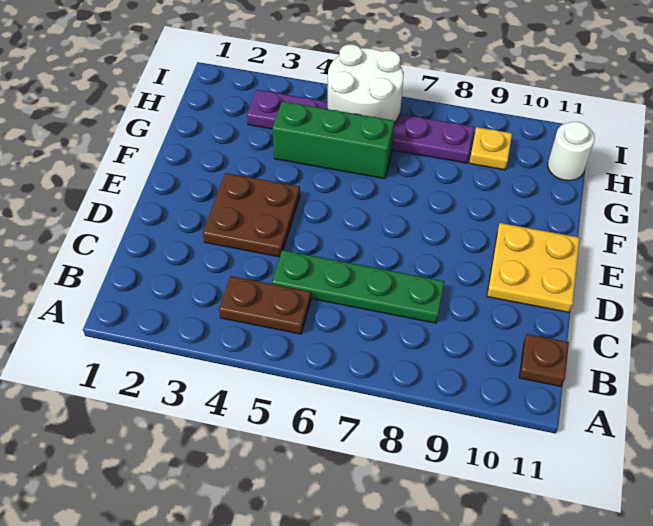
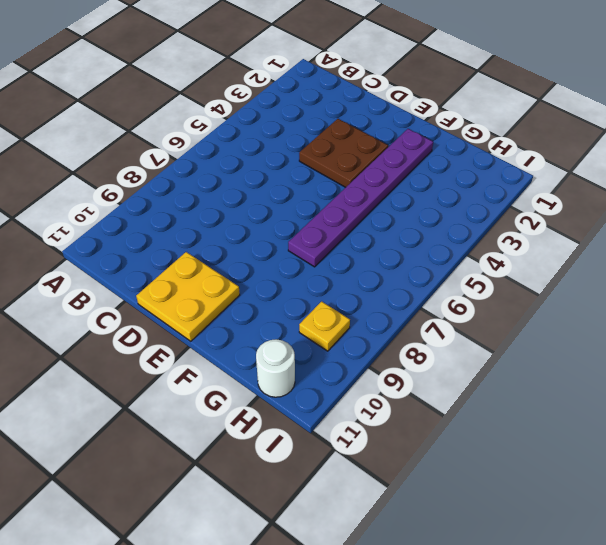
purple plate F2:F7 level 1 -> purple plate H3:H8 level 1
none -> brown plate B4:B5 level 1
none -> brown plate B11 level 1

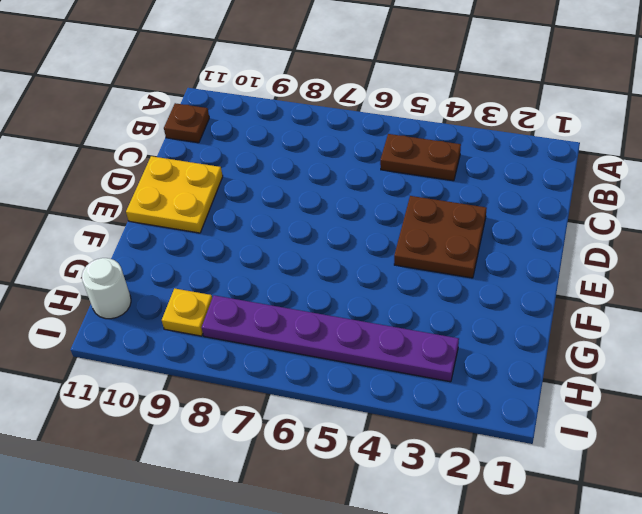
none -> green plate C5:C8 level 1
none -> green brick G4:G6 level 1

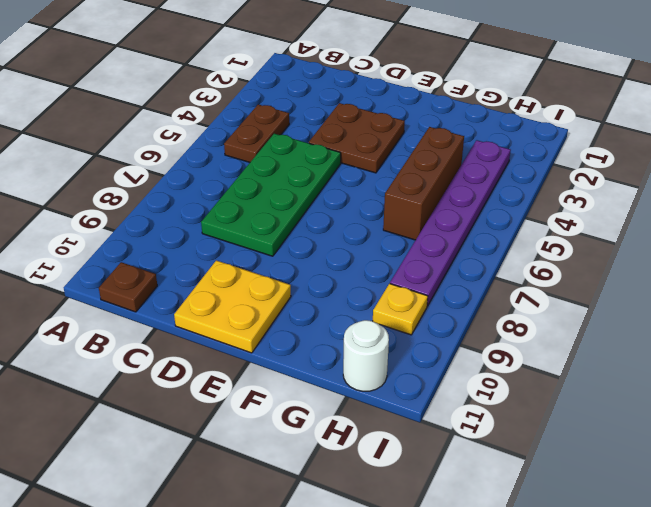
green plate C5:D8 level 1 -> green plate C5:C8 level 1
brown brick G4:G6 level 1 -> green brick G4:G6 level 1
none -> white round brick H5:I6 level 2

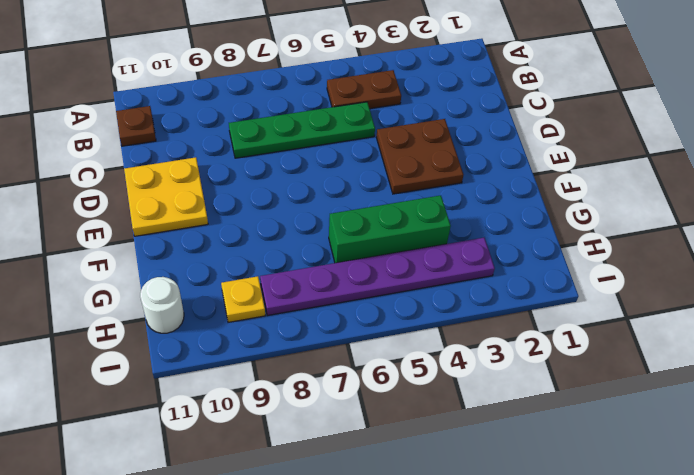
none -> white round brick H5:I6 level 2

